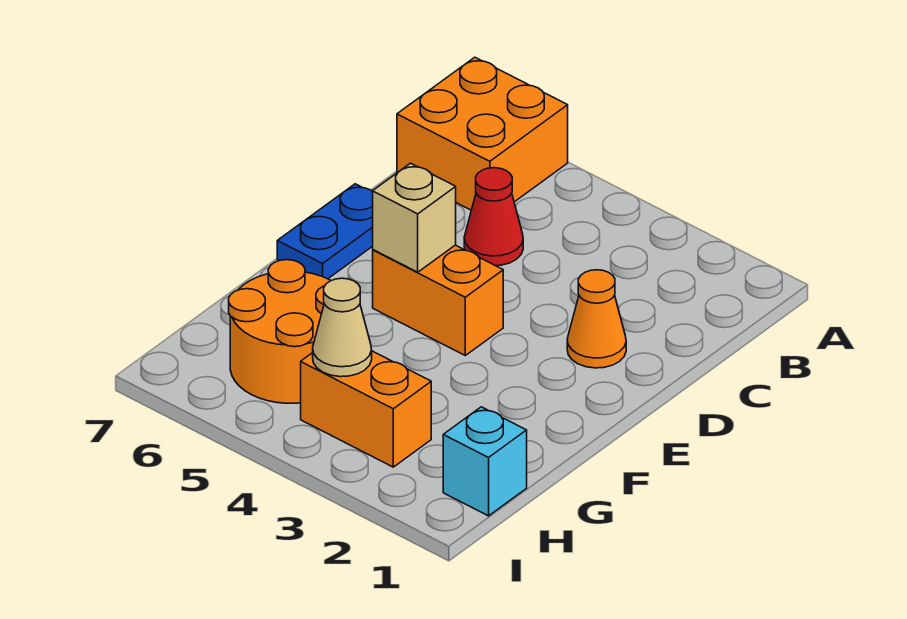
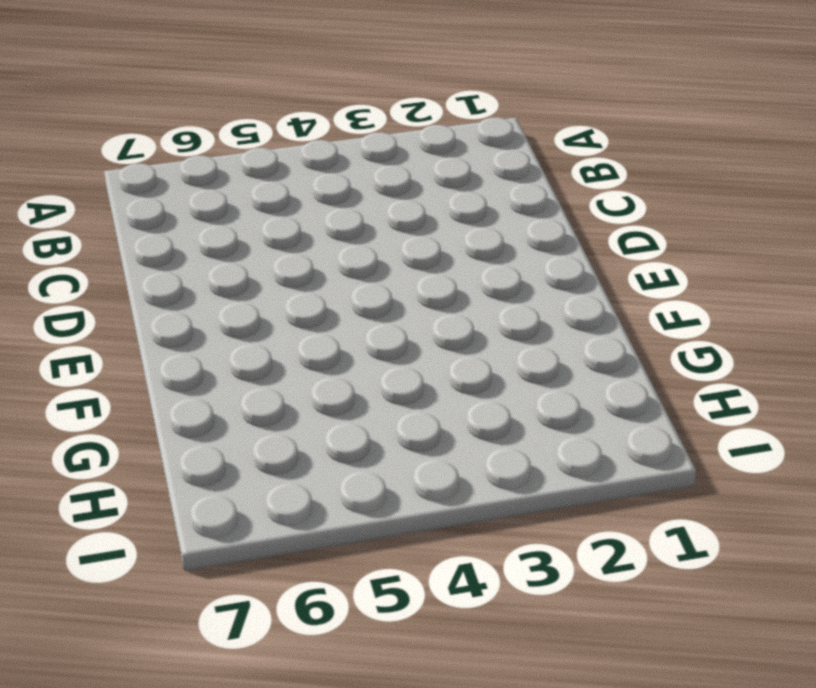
none -> orange brick A6:B7 level 1
none -> red cone C5 level 1

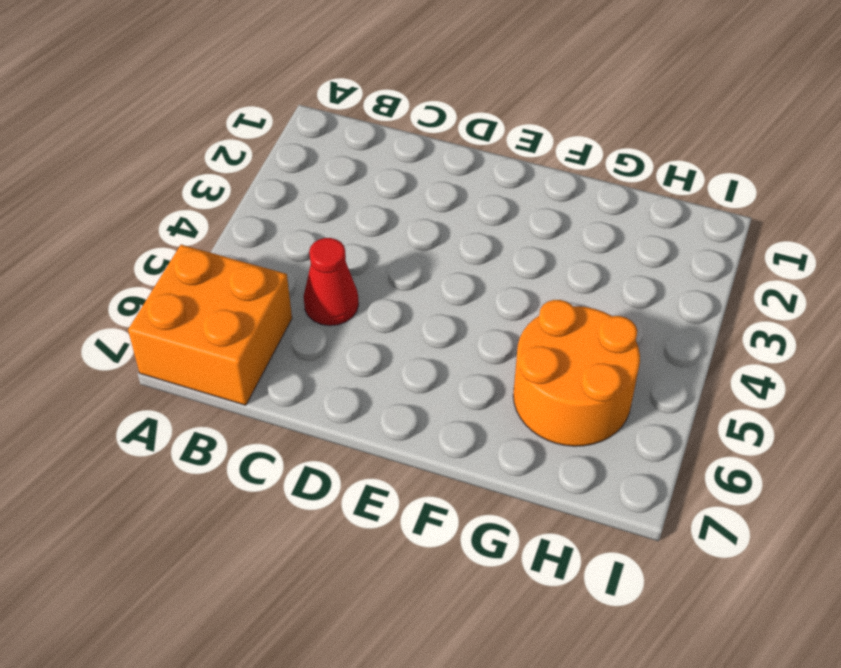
none -> orange cone D2 level 1
none -> blue plate D7:E7 level 1

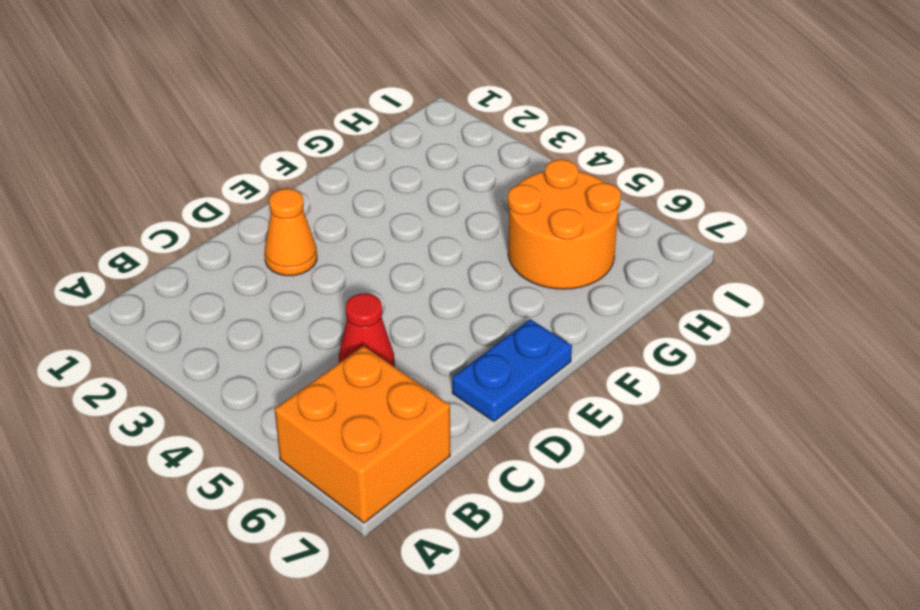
none -> orange brick E4:E5 level 1
none -> cyan brick H1 level 1

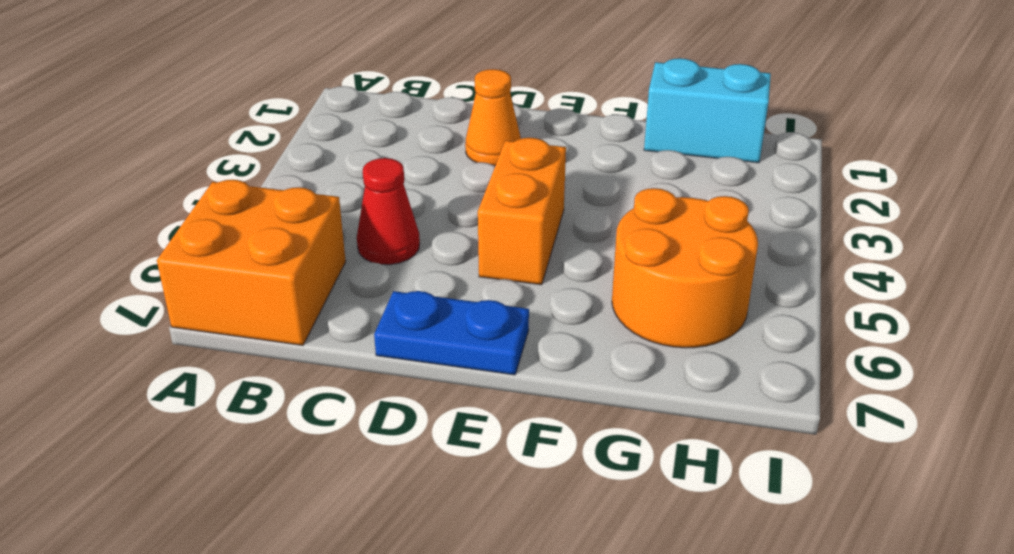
cyan brick G1:H1 level 1 -> cyan brick H1 level 1
none -> orange brick H3:H4 level 1
none -> tan brick E5 level 2

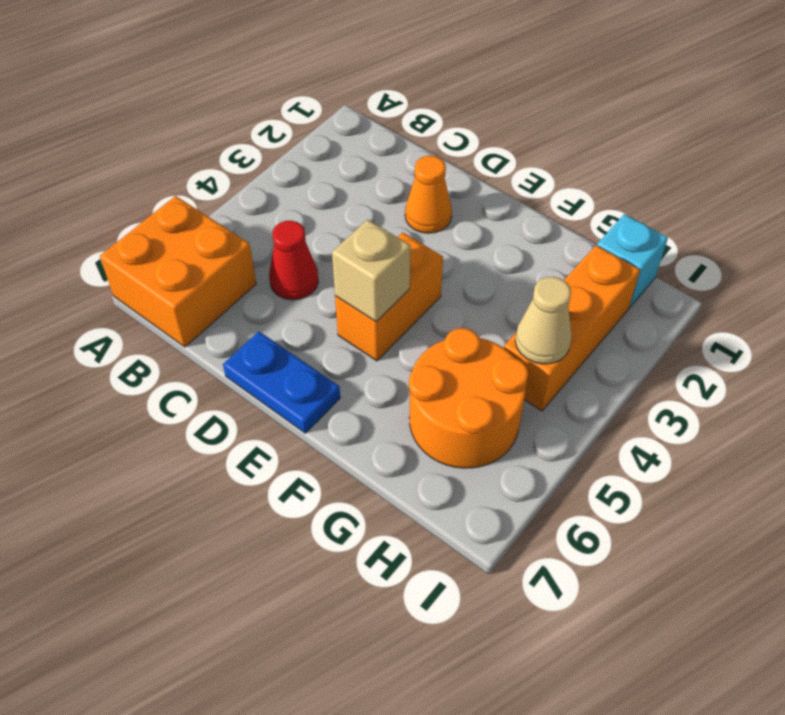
orange brick H2:H4 level 1 -> orange brick H3:H4 level 1

